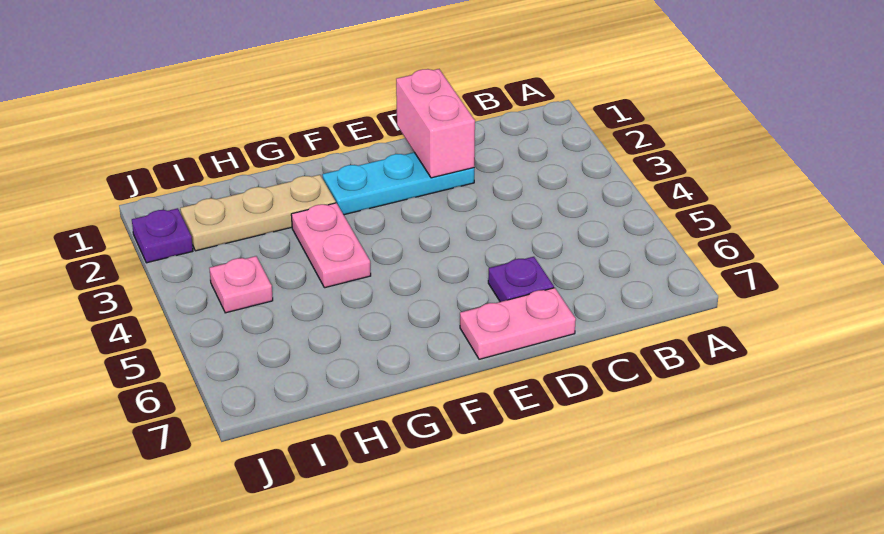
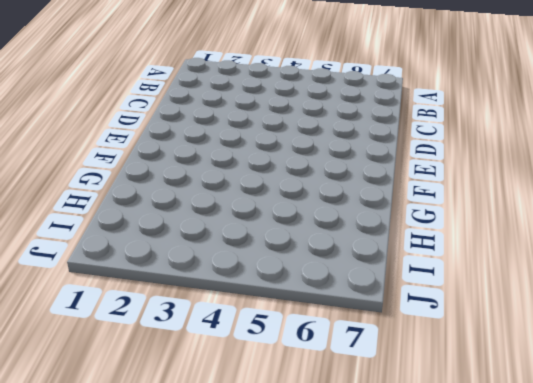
none -> cyan plate D2:F2 level 1
none -> purple plate D6 level 1

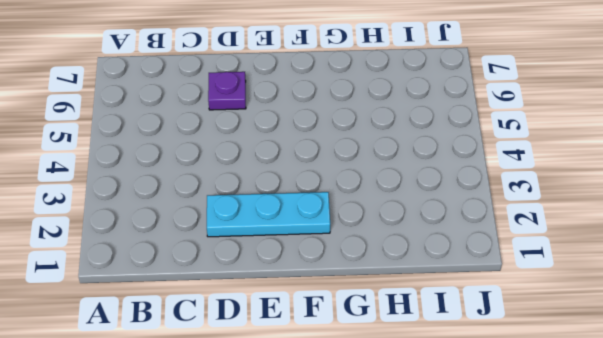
none -> pink plate D7:E7 level 1
none -> tan plate G2:I2 level 1

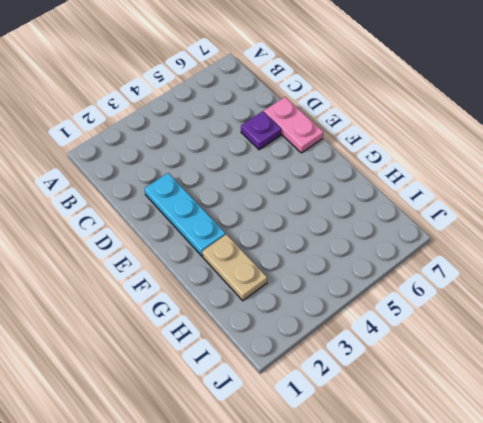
tan plate G2:H2 level 1 -> tan plate G2:I2 level 1
none -> pink plate G3:G4 level 1
none -> pink plate I4 level 1

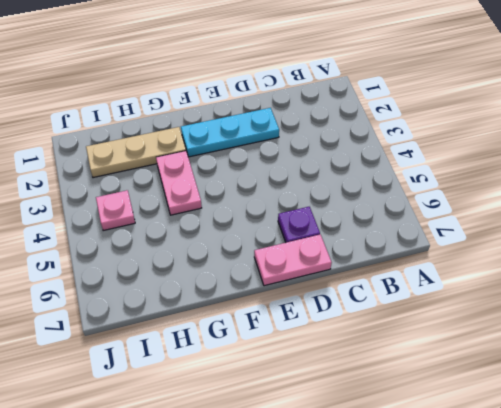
none -> purple plate J2 level 1
none -> pink brick D1:D2 level 2

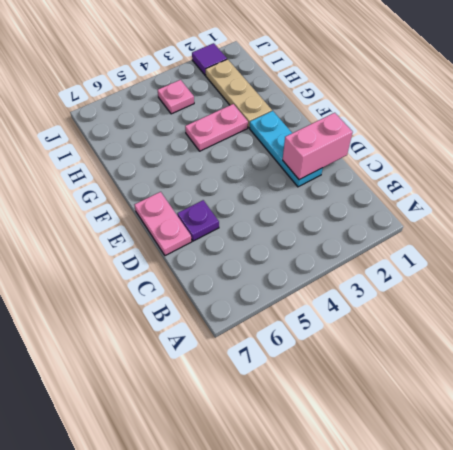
purple tile J2 level 1 -> purple plate J2 level 1

